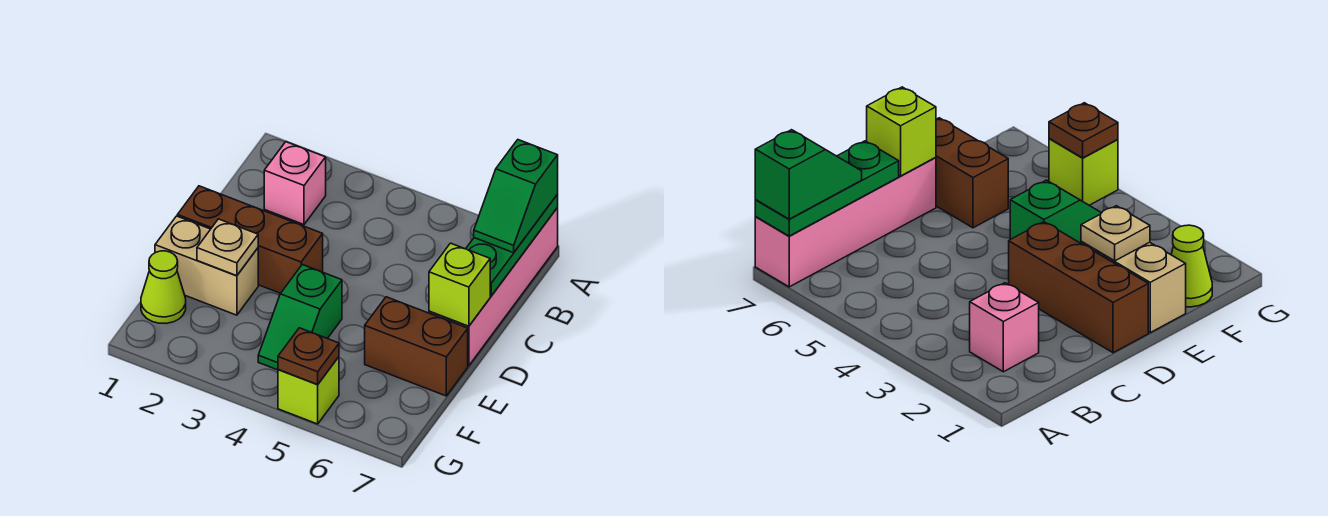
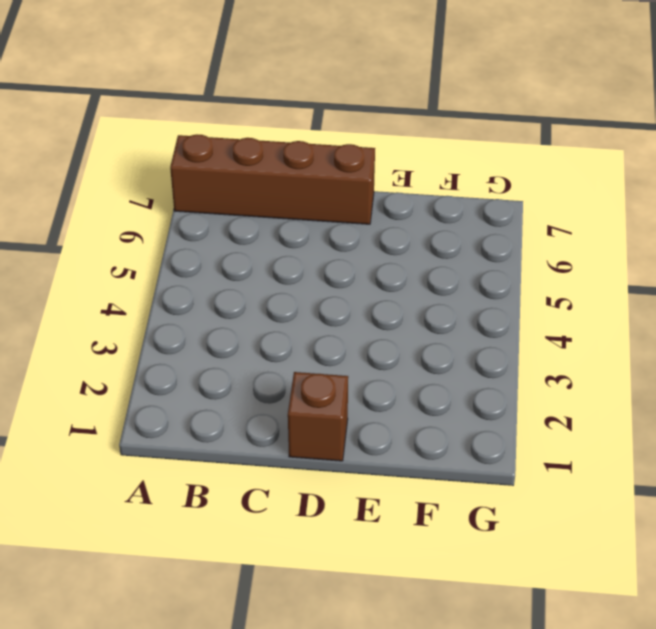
brown brick A7:D7 level 1 -> pink brick A7:D7 level 1
brown brick D1 level 1 -> brown brick D1:D3 level 1
none -> pink brick B2 level 1
none -> tan brick E1:E2 level 1
none -> green slope E4:F4 level 1 top E

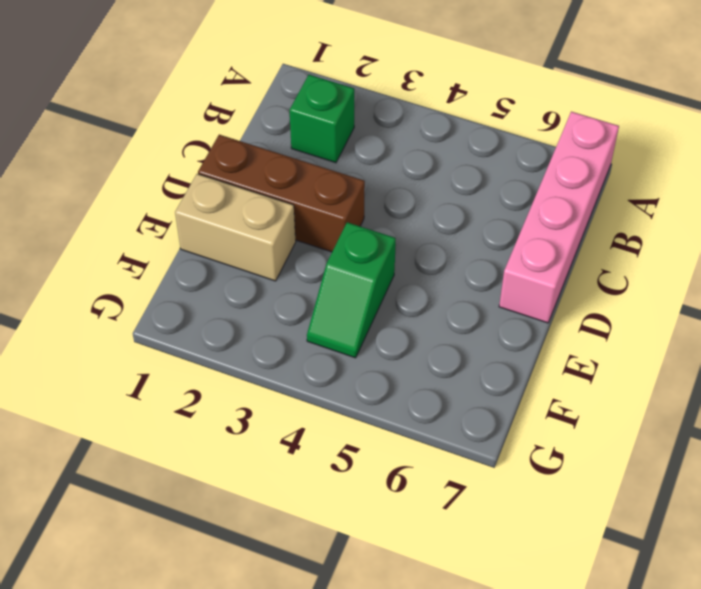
green brick B2 level 1 -> pink brick B2 level 1
none -> brown brick E6:E7 level 1
none -> lime cone F1 level 1
none -> lime brick G5 level 1

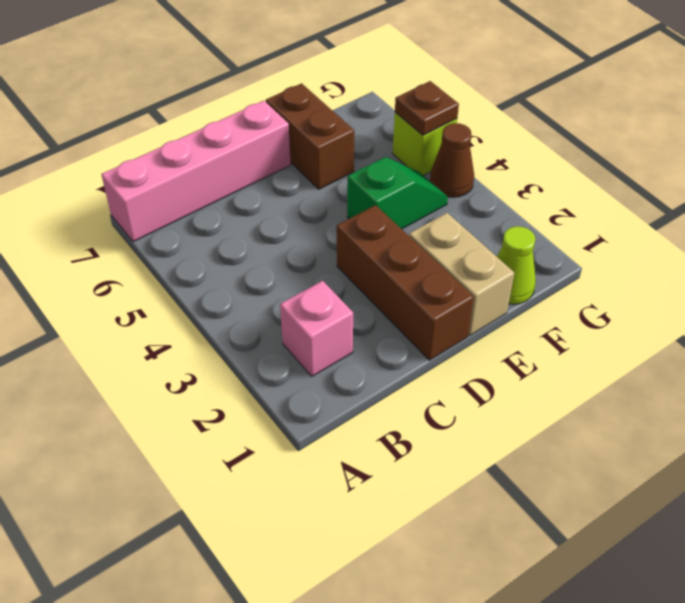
brown cone G4 level 1 -> none
none -> green plate A7:C7 level 2
none -> lime brick D7 level 2
none -> tan plate E2 level 2

